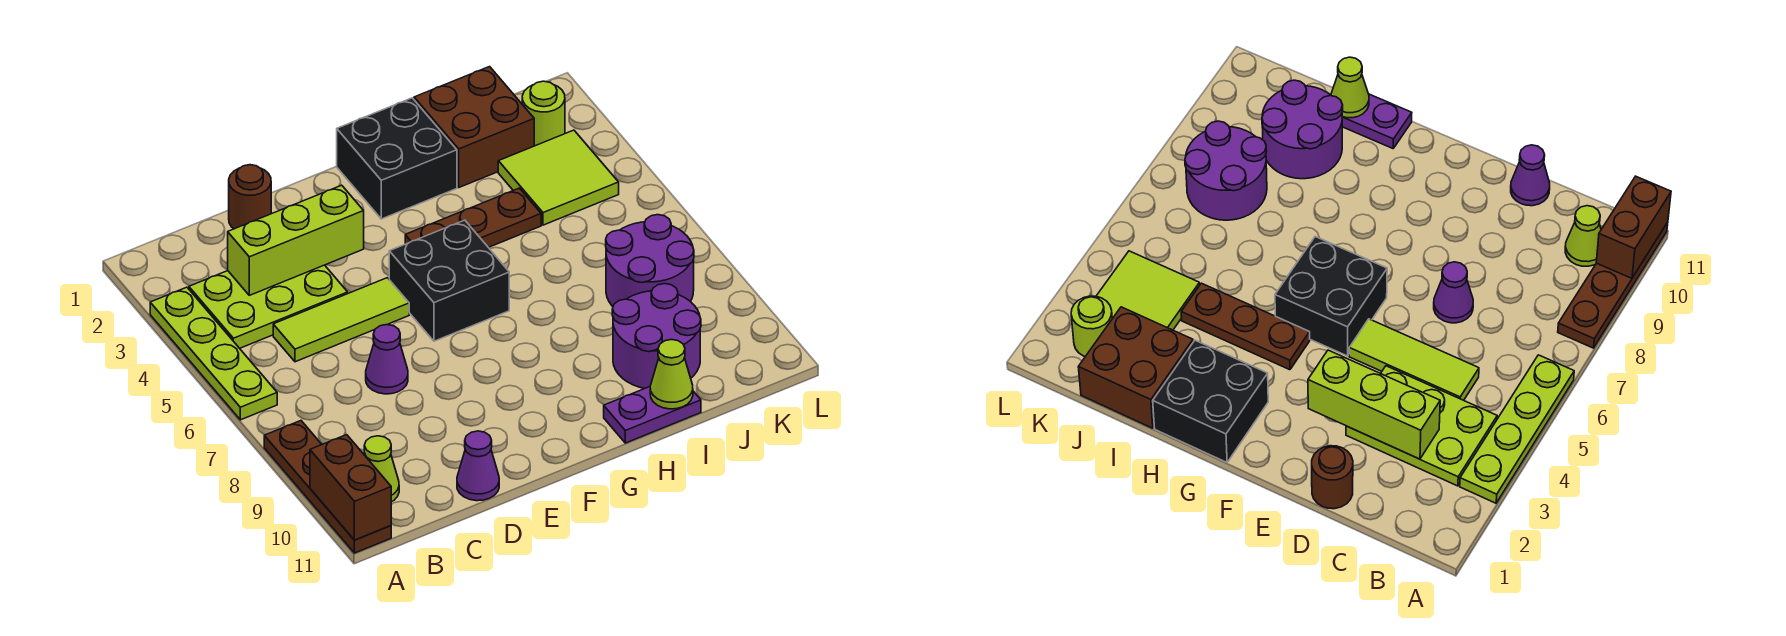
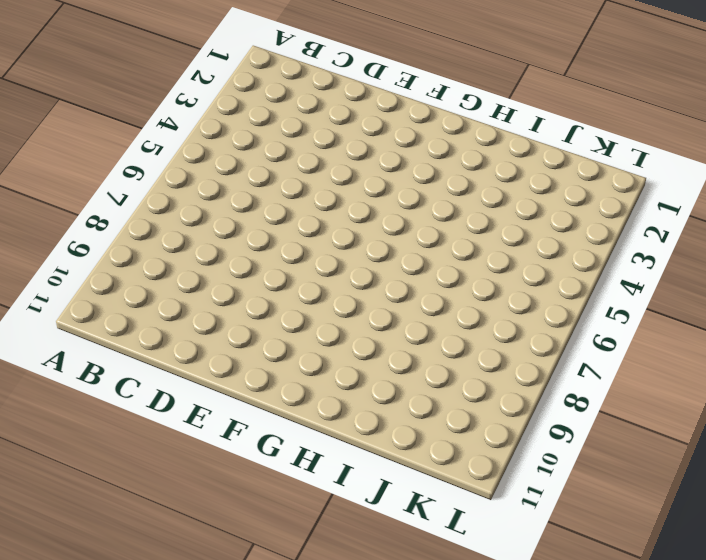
none -> lime plate A3:A6 level 1
none -> brown plate A8:A11 level 1
none -> lime plate B3:D4 level 1

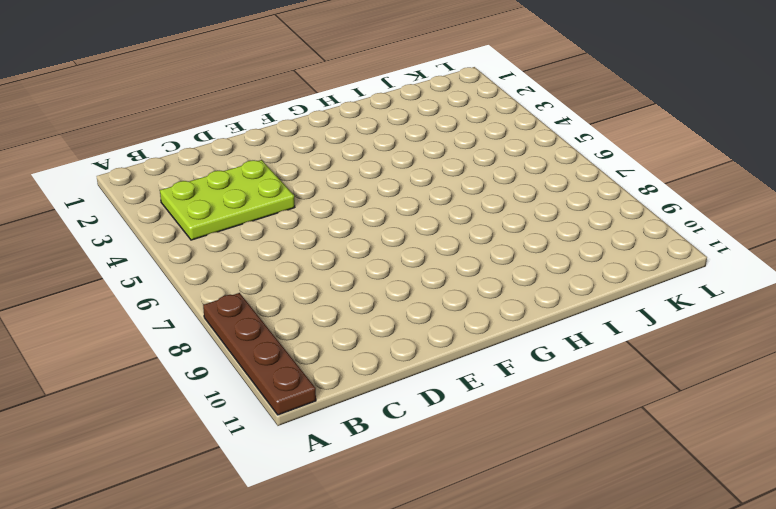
none -> lime plate A3:A6 level 1
none -> lime cone B10 level 1
none -> lime tile C5:E5 level 1

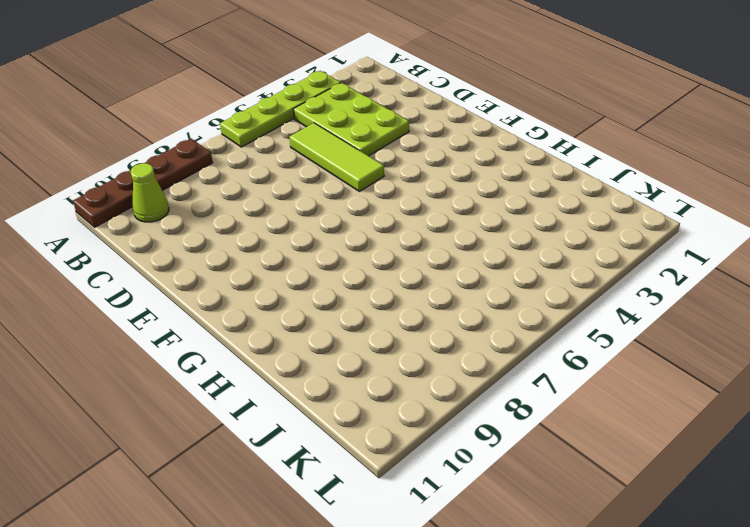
none -> brown round brick D1 level 1
none -> purple cone D7 level 1
none -> purple cone D11 level 1

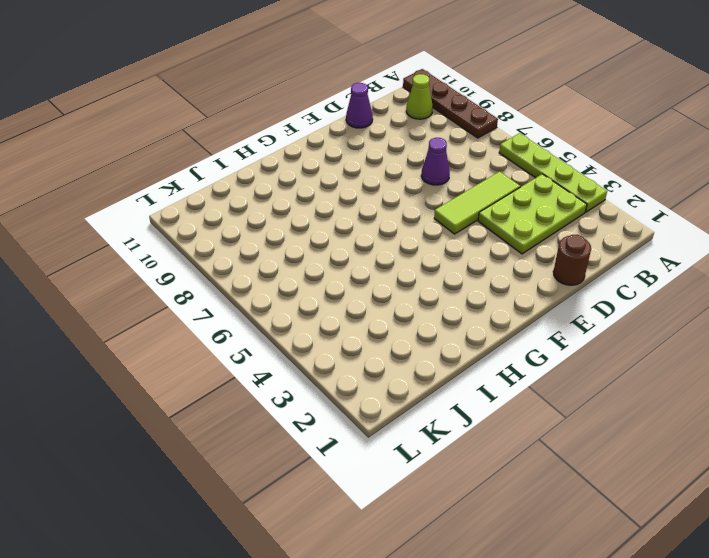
none -> black brick F5:G6 level 1
none -> black brick G1:H2 level 1
none -> brown plate G4:I4 level 1

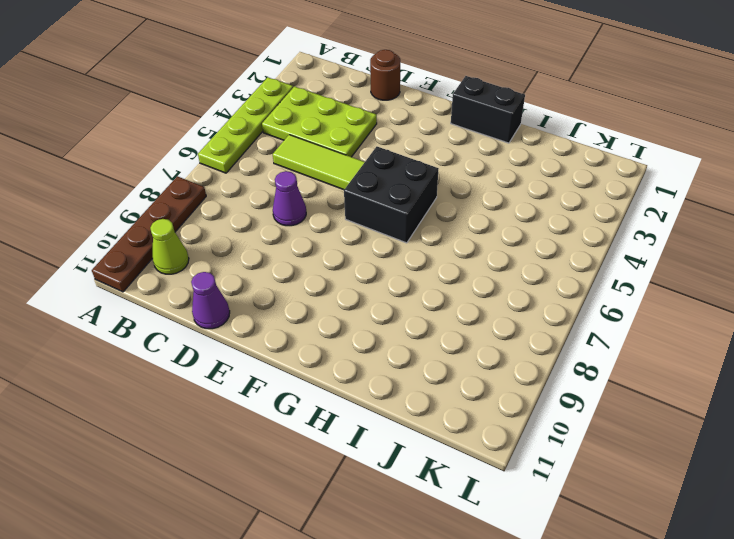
black brick G1:H1 level 1 -> black brick G1:H2 level 1
none -> brown plate G4:I4 level 1
none -> purple plate H11:I11 level 1
none -> brown brick I1:J2 level 1

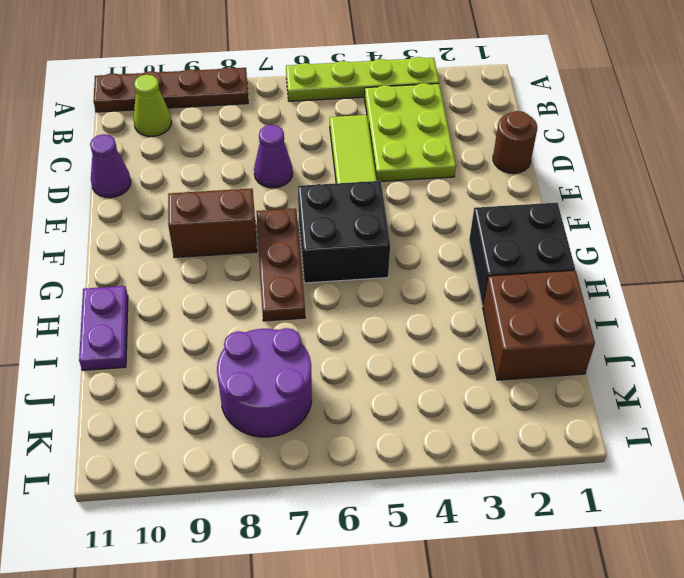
brown plate F7:H7 level 1 -> brown plate G4:I4 level 1
brown brick F8:F9 level 1 -> brown brick A10:A11 level 2
none -> purple round brick I9:J10 level 1
none -> lime tile J3:K4 level 1
none -> lime round brick K2 level 1

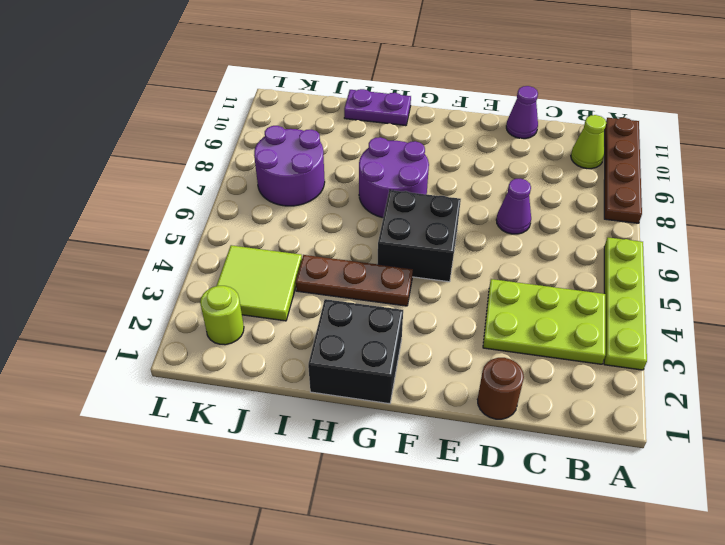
purple round brick G7:H8 level 1 -> purple round brick I9:J10 level 1
none -> lime tile C5:E5 level 1
none -> brown brick I1:J2 level 1
none -> brown brick A10:A11 level 2

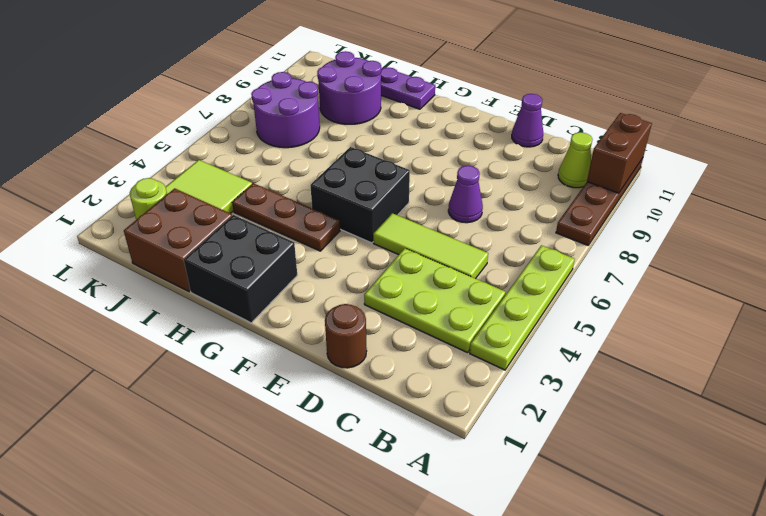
none -> lime brick C3:E3 level 2
none -> lime cone I11 level 2

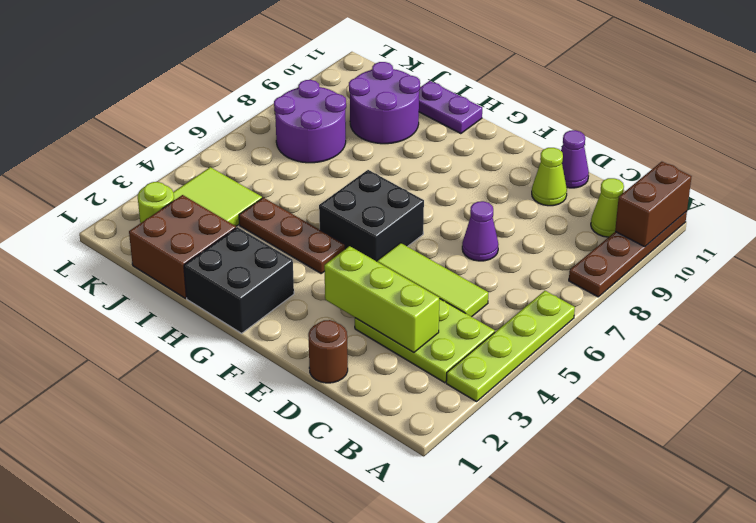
lime cone D10 level 1 -> lime cone I11 level 2

